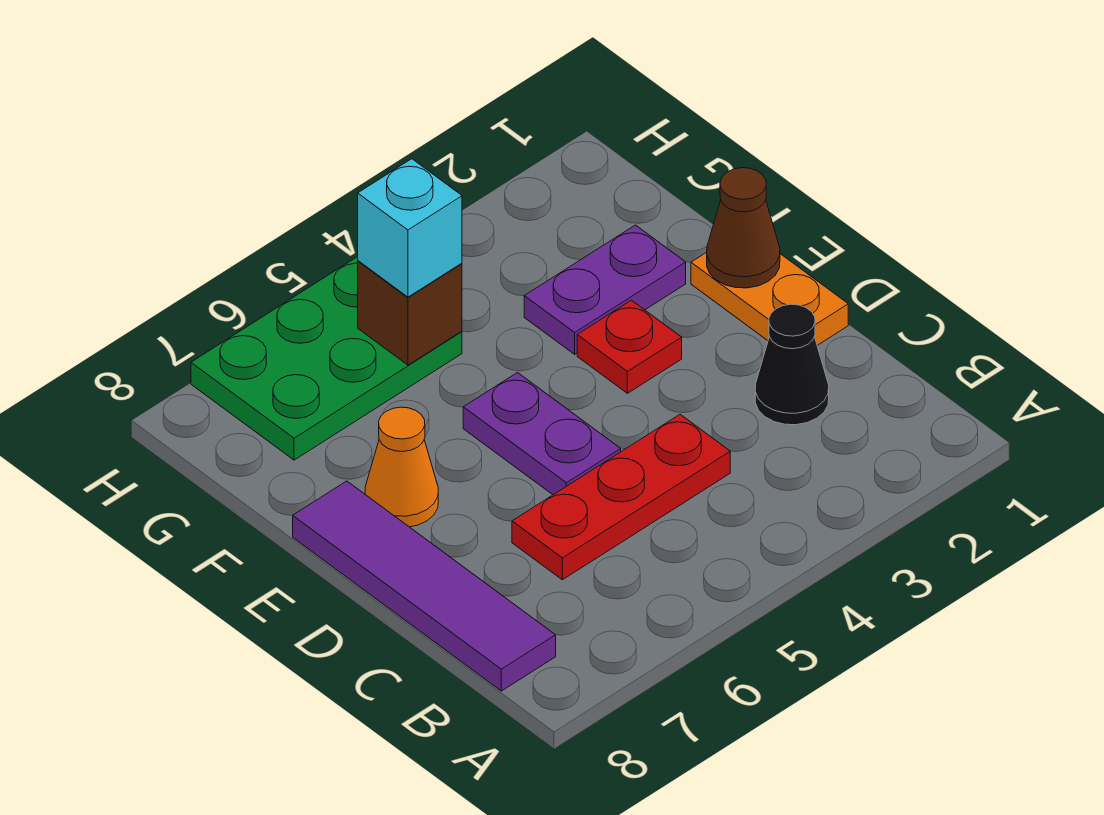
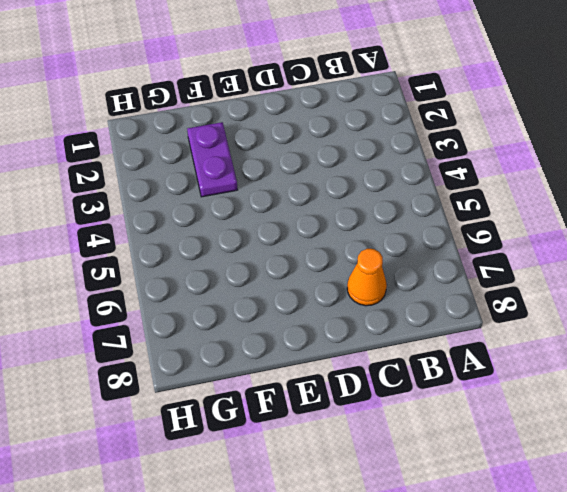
orange cone C7 level 1 -> orange cone E7 level 1
none -> purple tile B8:E8 level 1
none -> black cone C2 level 1
none -> red plate C4:C6 level 1

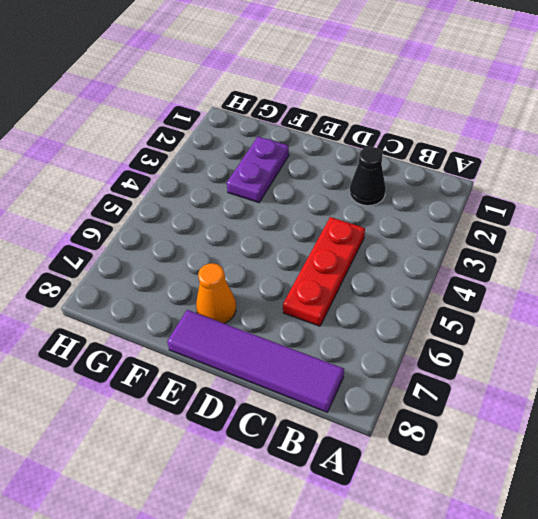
none -> orange plate D1:E1 level 1
none -> purple plate D5:E5 level 1
none -> red plate E3 level 1

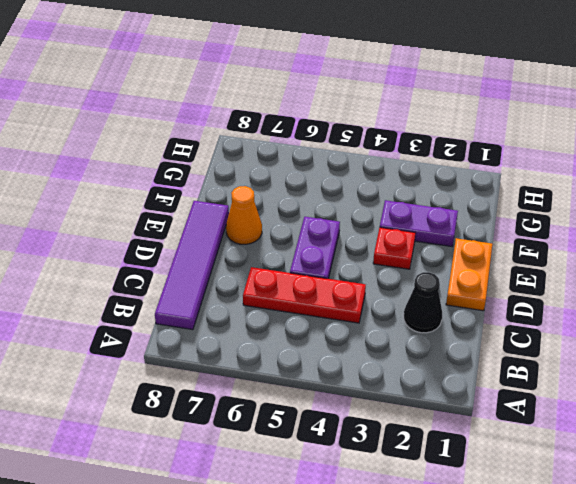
none -> green plate G5:H7 level 1
none -> brown cone E1 level 2
none -> brown brick G5 level 2

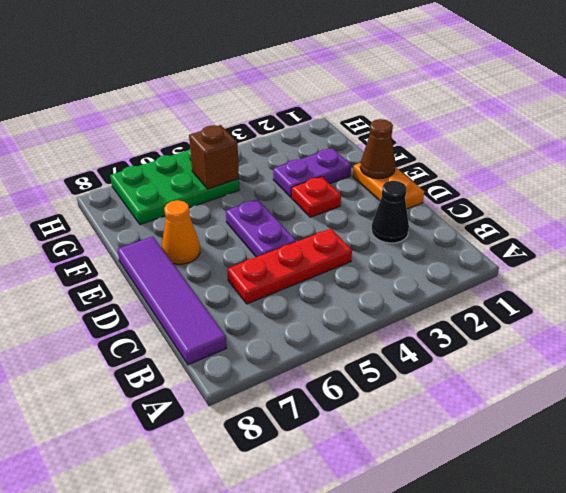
none -> cyan brick G5 level 3

